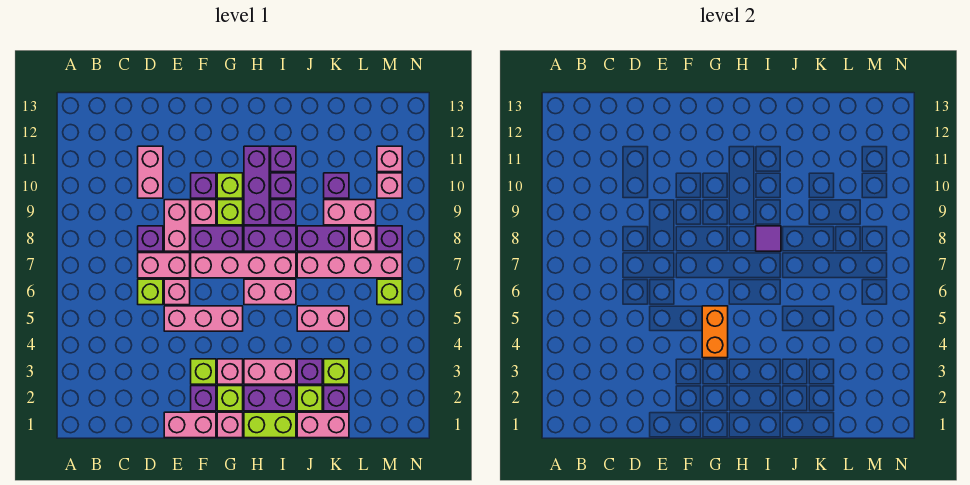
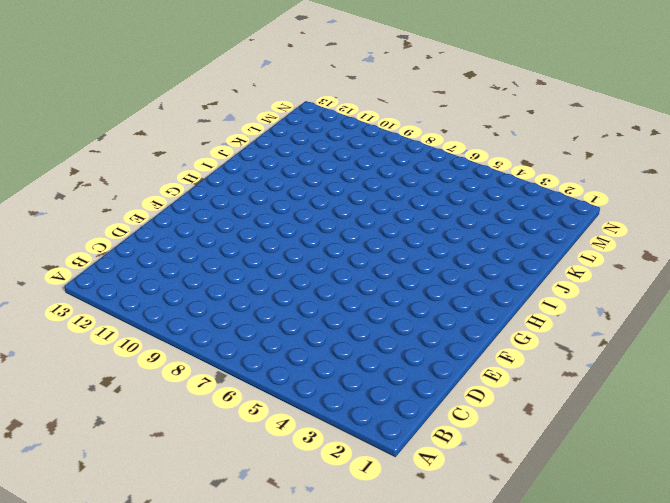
none -> lime brick D6 level 1
none -> pink brick D7:E7 level 1
none -> purple brick D8 level 1
none -> pink brick D10:D11 level 1

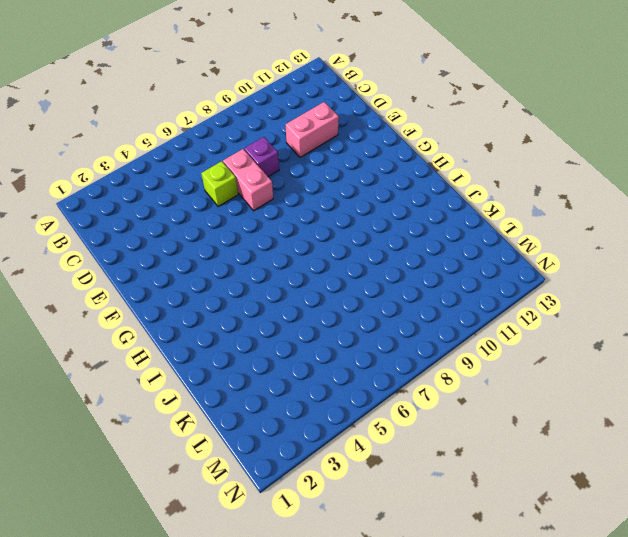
none -> pink brick E1:F1 level 1
none -> pink brick E5:G5 level 1
none -> pink brick E6 level 1
none -> pink brick E8:E9 level 1

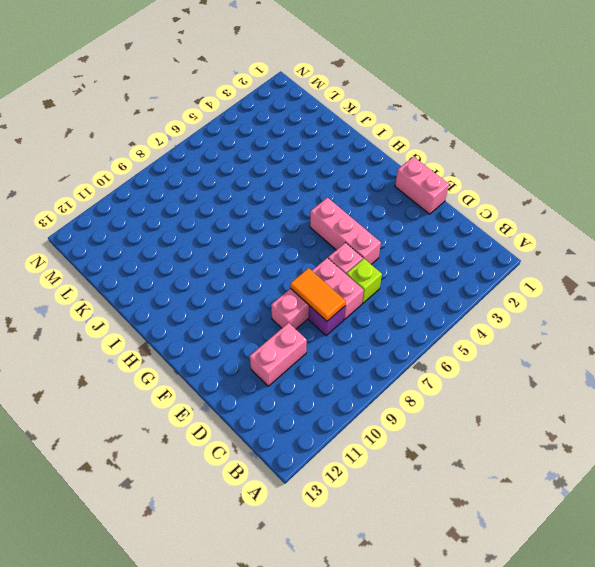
orange tile D8:E8 level 2 -> none
none -> purple brick F2 level 1
none -> lime brick F3 level 1
none -> pink brick F7:I7 level 1
none -> purple brick F8:G8 level 1

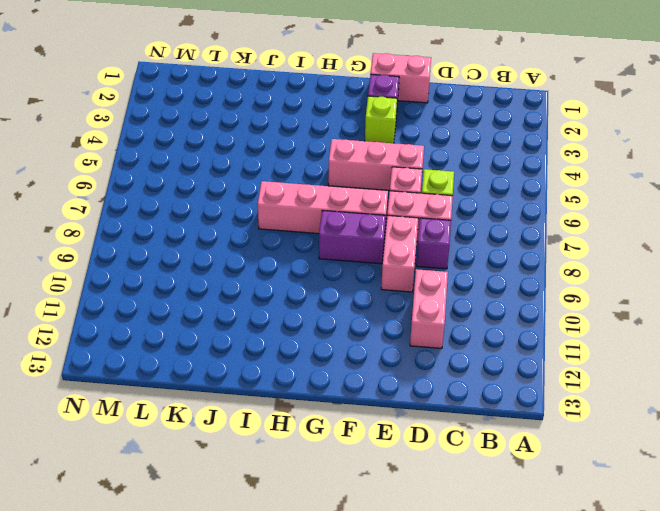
none -> pink brick F9 level 1
none -> purple brick F10 level 1
none -> pink brick G1 level 1
none -> lime brick G2 level 1

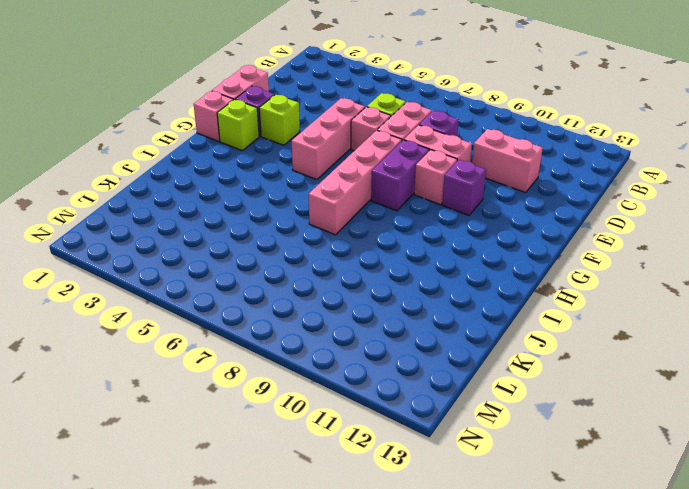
none -> pink brick G3 level 1
none -> lime brick G9 level 1
none -> lime brick G10 level 1
none -> lime brick H1:I1 level 1

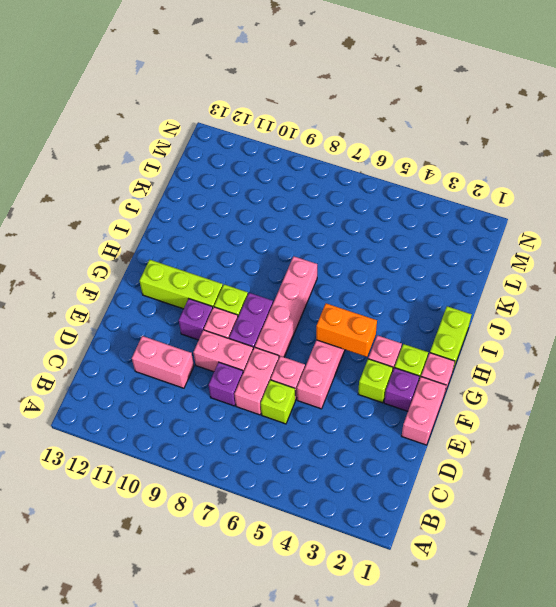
lime brick G10:G12 level 1 -> lime brick G10 level 1
none -> purple brick H2:I2 level 1
none -> pink brick H3:I3 level 1
none -> pink brick H6:I6 level 1
none -> purple brick H8:I8 level 1

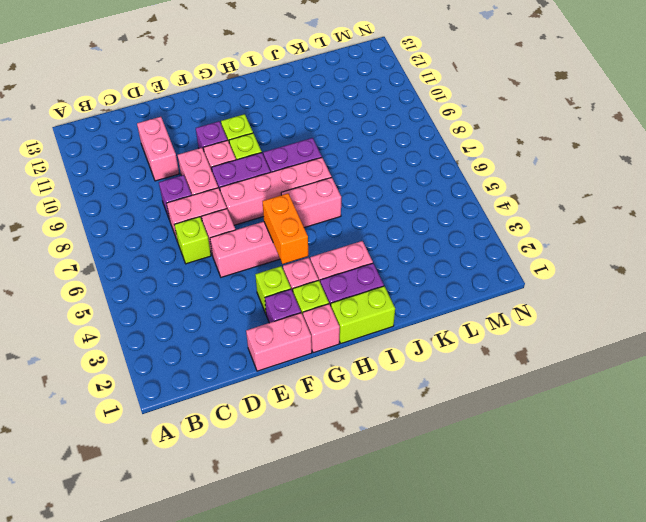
none -> purple brick H9:H11 level 1
none -> purple brick I9 level 1
none -> purple brick I10 level 1
none -> purple brick I11 level 1

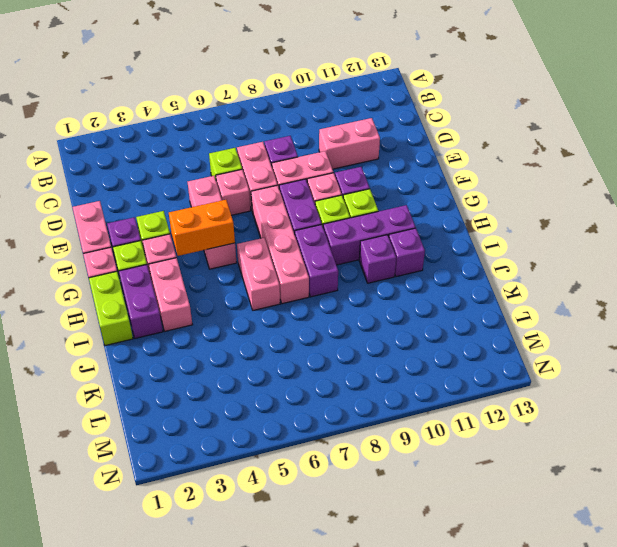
none -> purple brick I9 level 1
none -> pink brick J1:K1 level 1
none -> lime brick J2 level 1
none -> purple brick J3 level 1

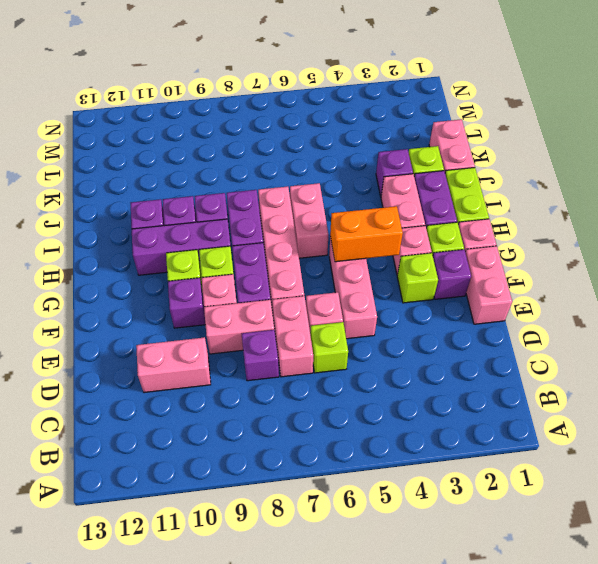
none -> pink brick J5:K5 level 1
none -> pink brick J7:M7 level 1
none -> purple brick J8:K8 level 1
none -> purple brick K2 level 1

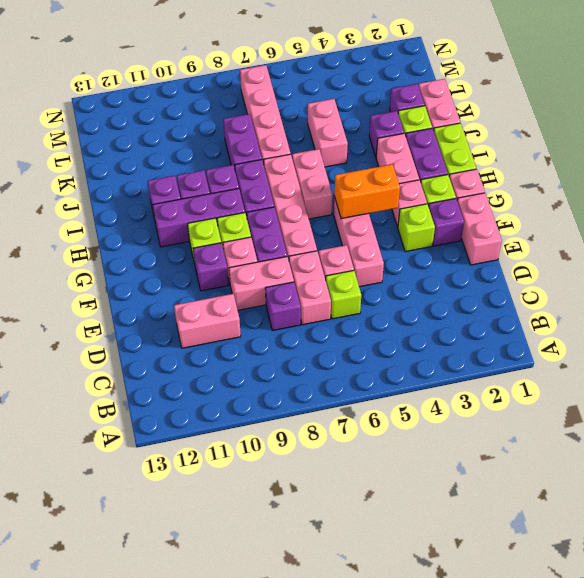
none -> lime brick K3 level 1
none -> pink brick K9:L9 level 1
none -> purple brick K10 level 1
none -> pink brick L8 level 1

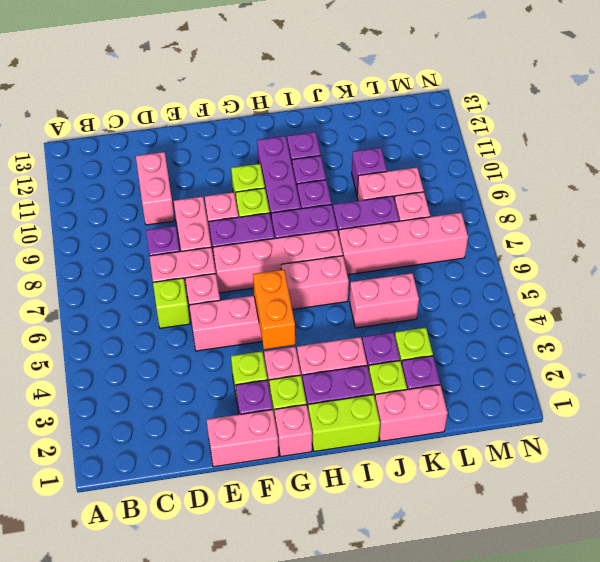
none -> purple brick F10 level 1
none -> lime brick M6 level 1
none -> purple brick M8 level 1
none -> pink brick M10 level 1

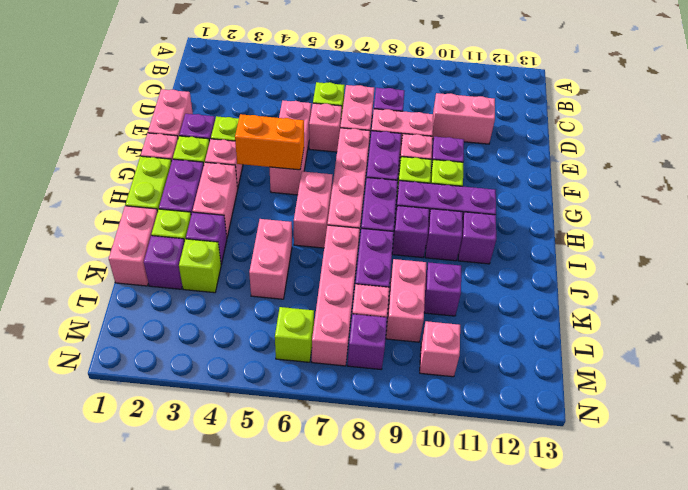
none -> pink brick M11 level 1
none -> purple tile I8 level 2

